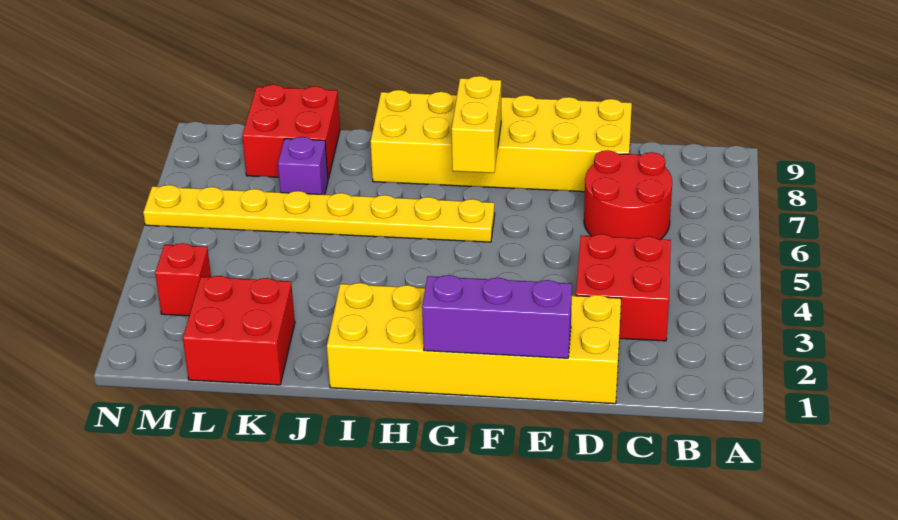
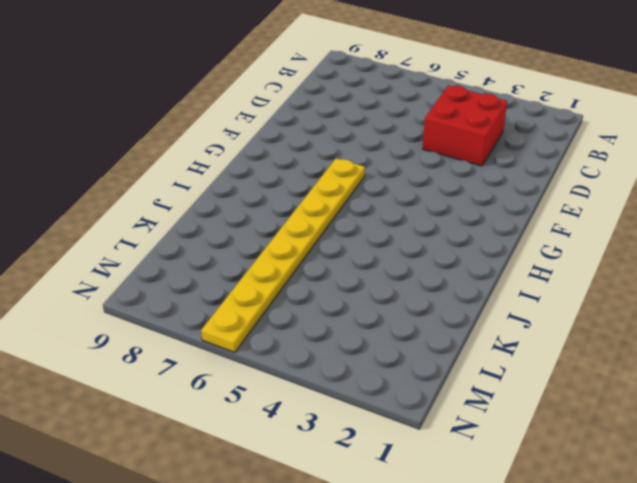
none -> red round brick C6:D7 level 1
none -> yellow brick D1:I2 level 1

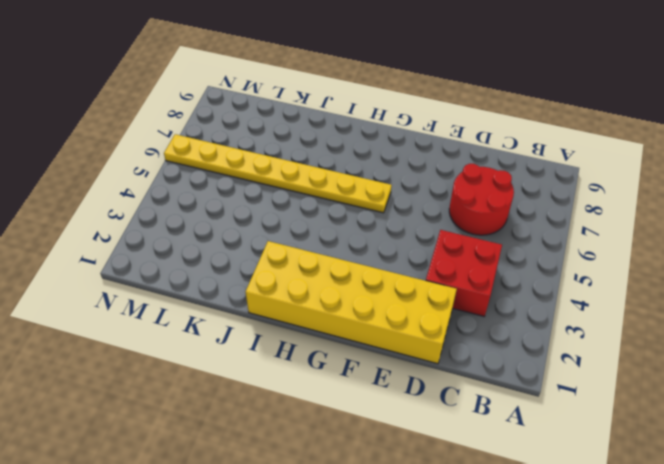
none -> yellow brick D8:I9 level 1
none -> red brick K1:L2 level 1

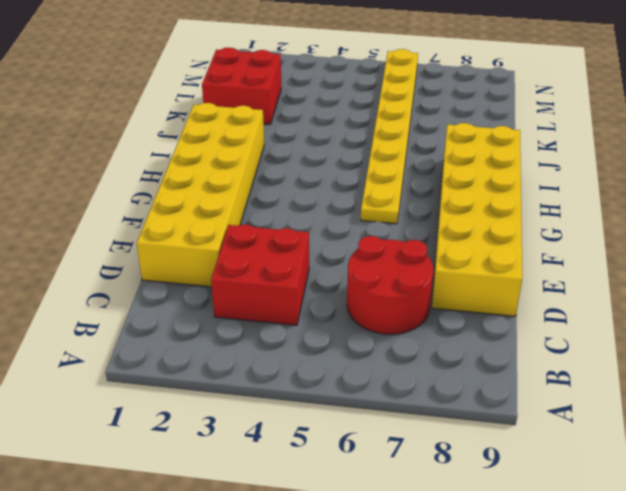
none -> purple brick K7 level 1
none -> red brick K8:L9 level 1

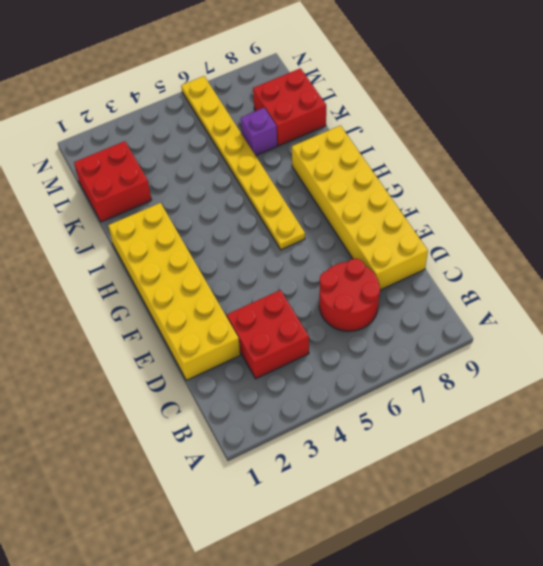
none -> red brick M3 level 1
none -> purple brick E1:G1 level 2

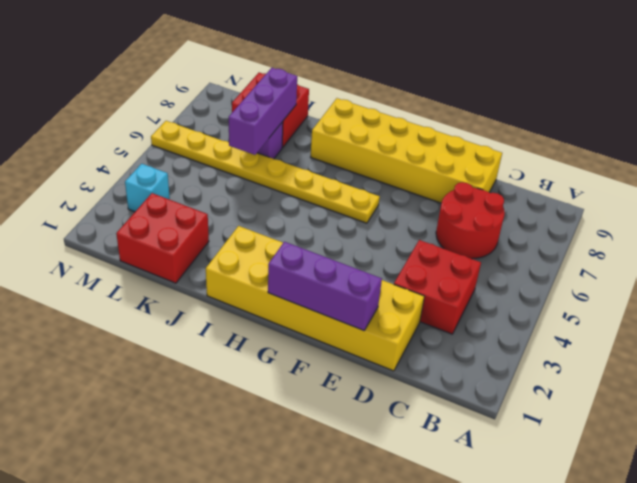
purple brick K6:K8 level 2 -> none
cyan brick M3 level 1 -> red brick M3 level 1
none -> yellow brick G7:G8 level 2

